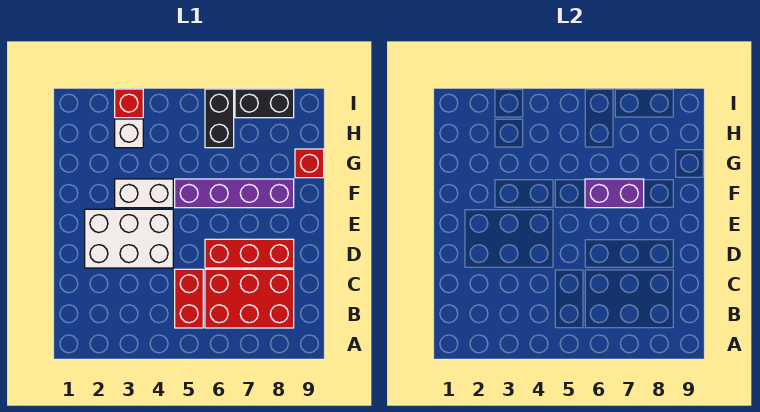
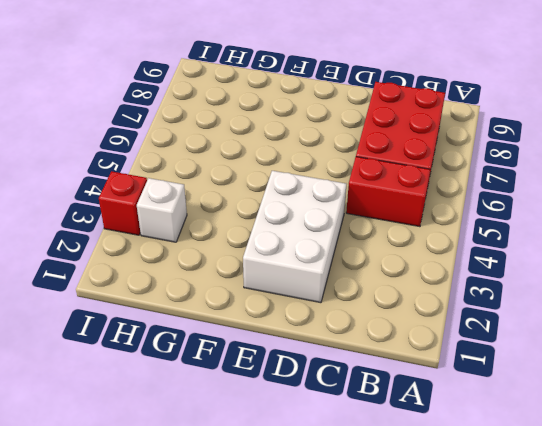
none -> red brick D6:D8 level 1
none -> white brick F3:F4 level 1
none -> purple brick F5:F8 level 1

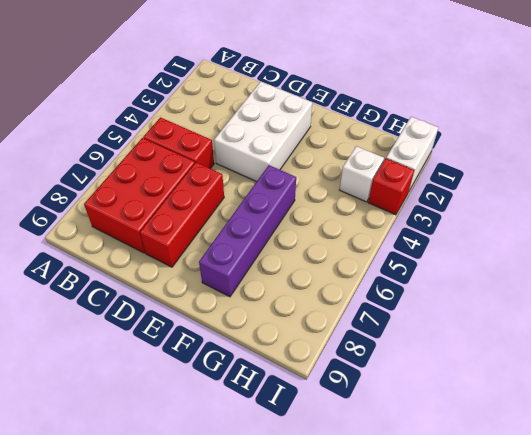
white brick I1:I2 level 1 -> white brick F3:F4 level 1
none -> red brick G9 level 1
none -> black brick H6:I6 level 1
none -> black brick I7:I8 level 1

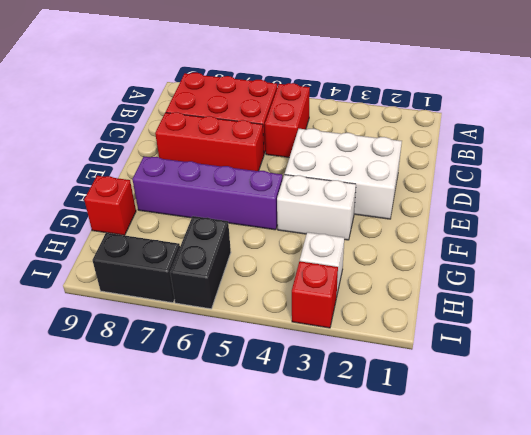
none -> purple brick F6:F7 level 2

